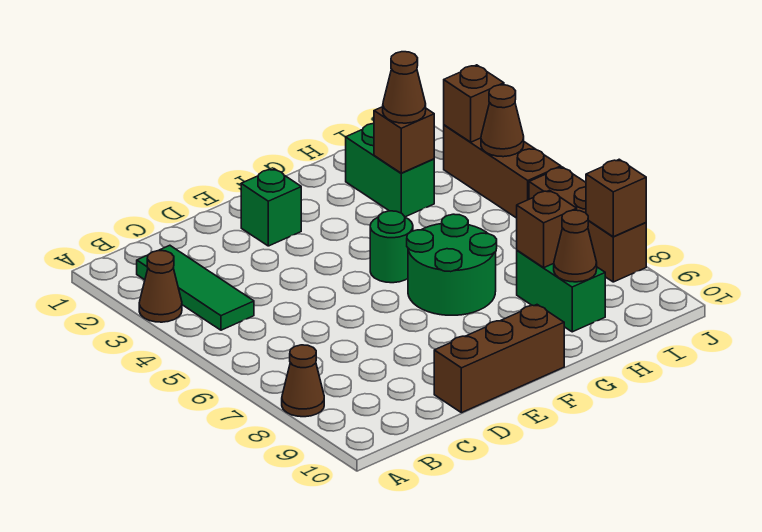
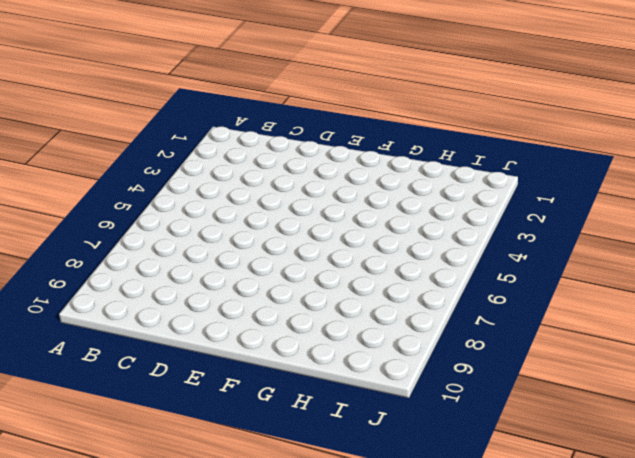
none -> brown cone A3 level 1
none -> brown cone A8 level 1
none -> green tile B2:B4 level 1

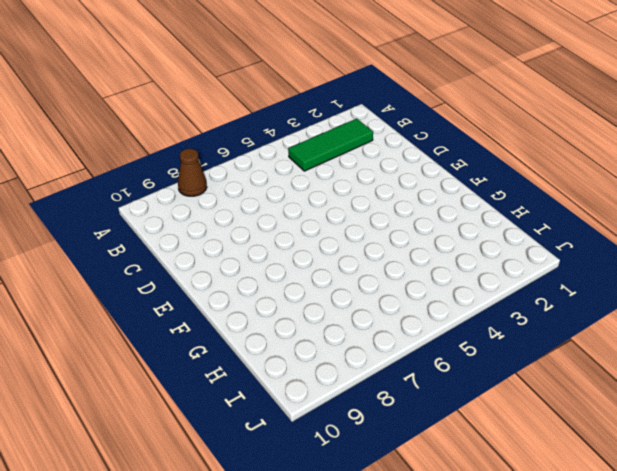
none -> brown cone A3 level 1
none -> brown brick D10:F10 level 1
none -> green brick E2 level 1

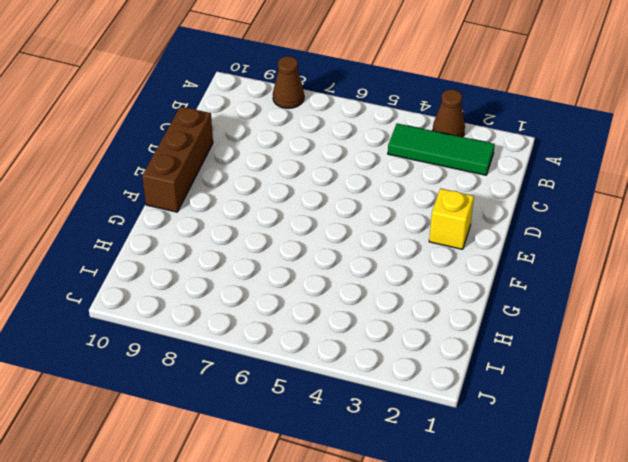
yellow brick E2 level 1 -> green brick E2 level 1
none -> green round brick F5 level 1
none -> green round brick F6:G7 level 1
none -> green brick H2:H3 level 1

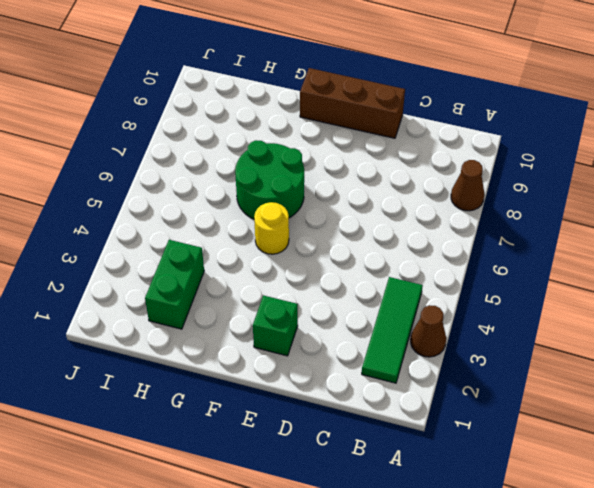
yellow round brick F5 level 1 -> green round brick F5 level 1
none -> green brick H8:H9 level 1
none -> brown brick J3:J5 level 1
none -> brown brick J6:J8 level 1

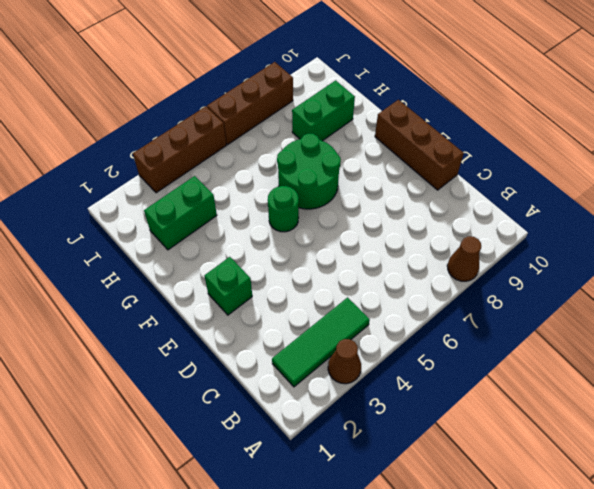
none -> brown brick H3 level 2
none -> brown brick H8 level 2
none -> brown cone H9 level 2

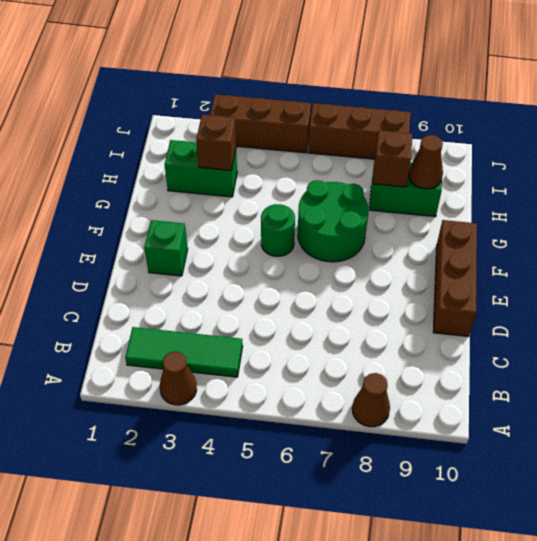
none -> brown brick J3 level 2
none -> brown cone J4 level 2
none -> brown brick J8 level 2

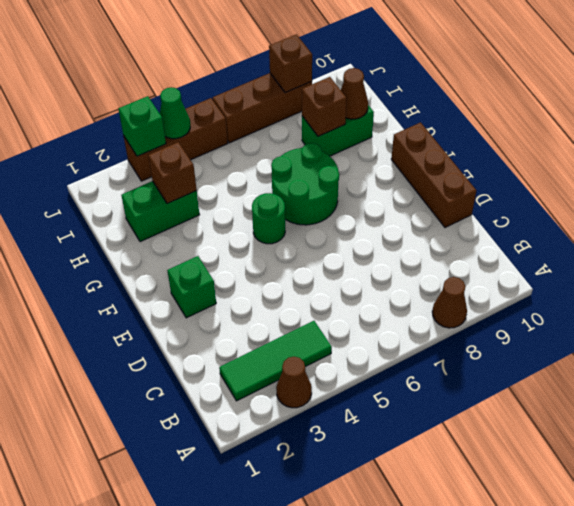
green brick J3 level 2 -> brown brick J3 level 2
green cone J4 level 2 -> brown cone J4 level 2
none -> brown cone H3 level 3

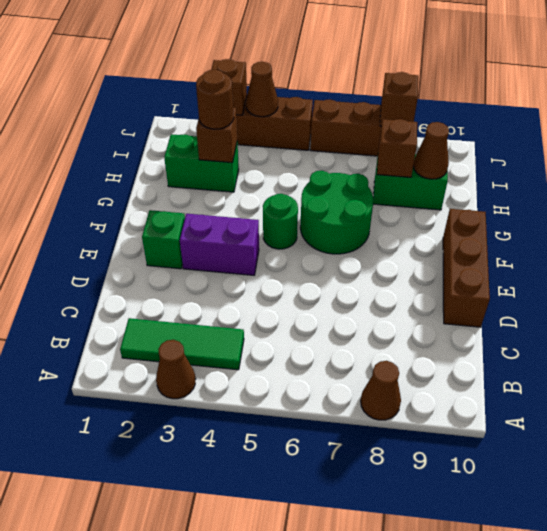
purple brick E3:E4 level 1 -> none
brown round brick H3 level 3 -> brown cone H3 level 3

